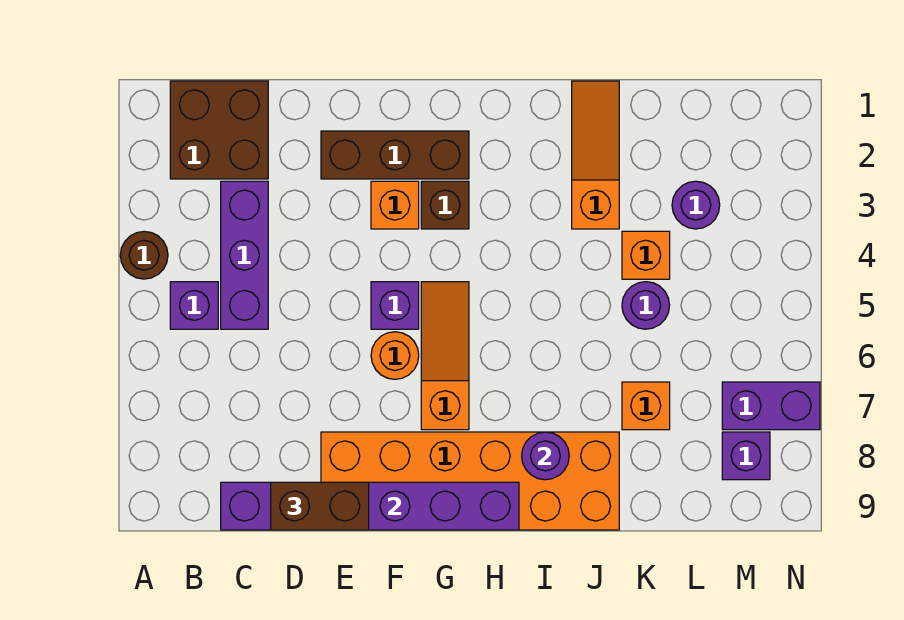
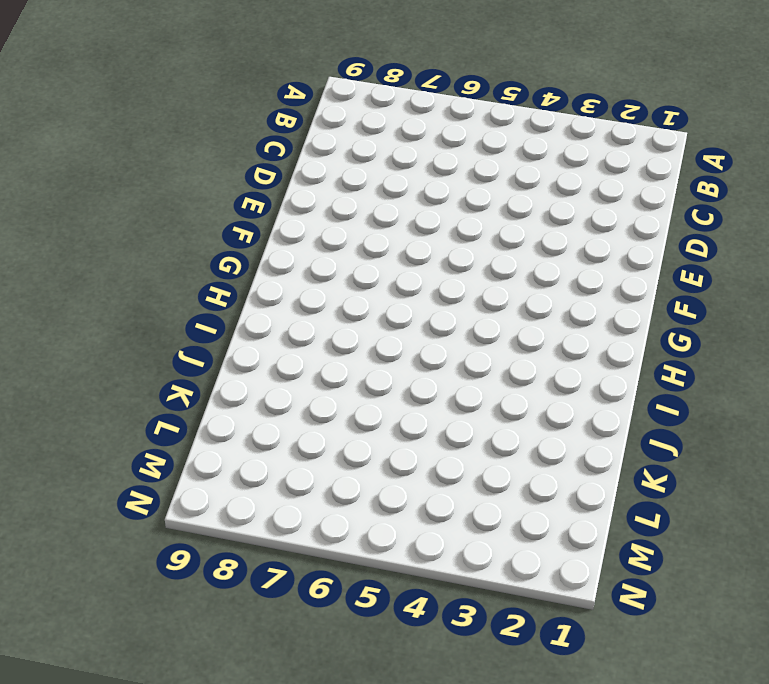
none -> brown round brick A4 level 1
none -> brown brick B1:C2 level 1
none -> purple brick B5 level 1

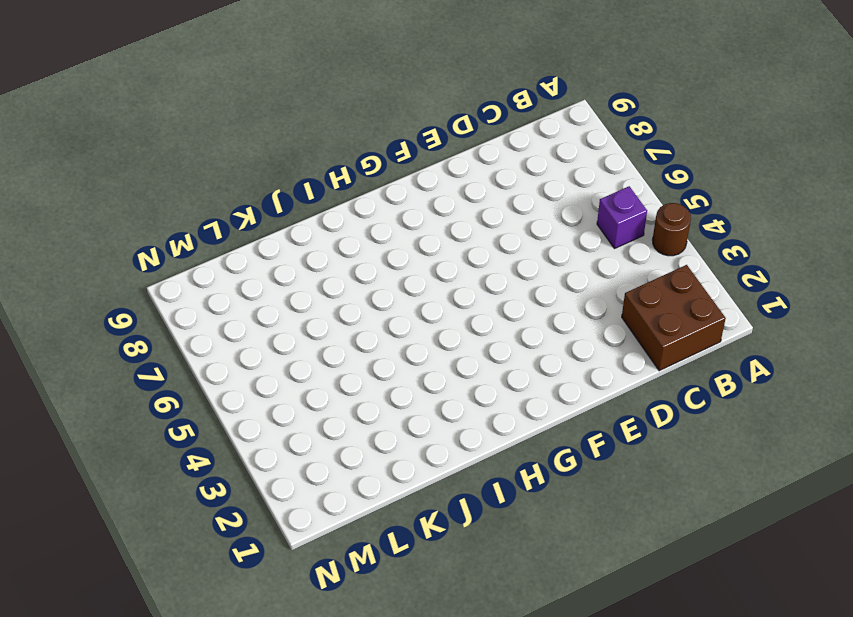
none -> purple brick C3:C5 level 1
none -> brown brick E2:G2 level 1
none -> orange brick E8:J9 level 1

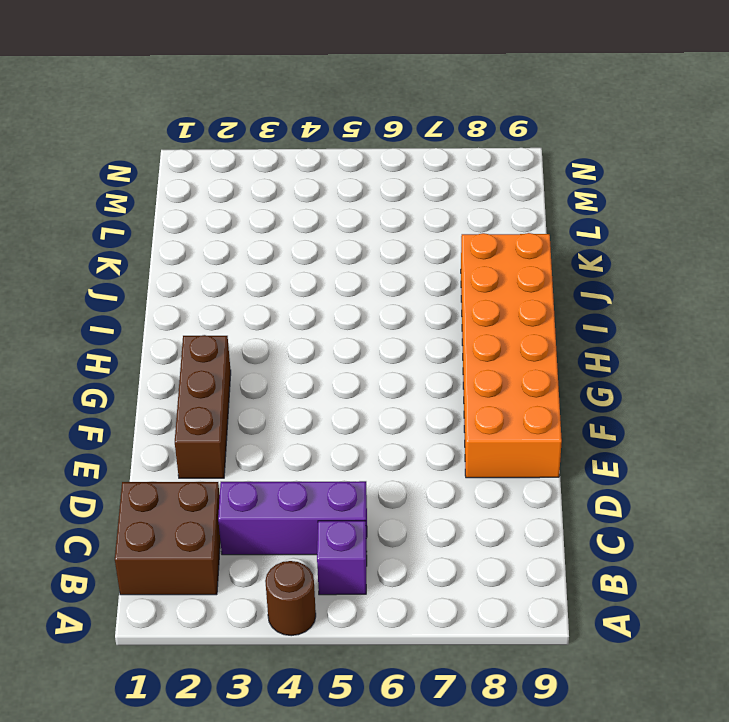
none -> orange brick F3 level 1
none -> purple brick F5 level 1
none -> orange round brick F6 level 1

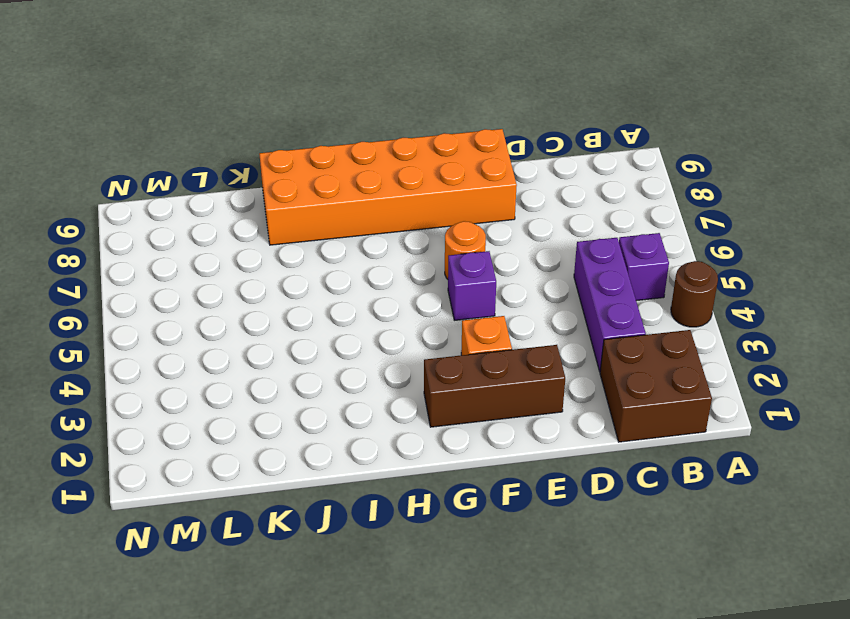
none -> brown brick G3 level 1
none -> orange slope G5:G7 level 1 top 7
none -> orange slope J1:J3 level 1 top 3

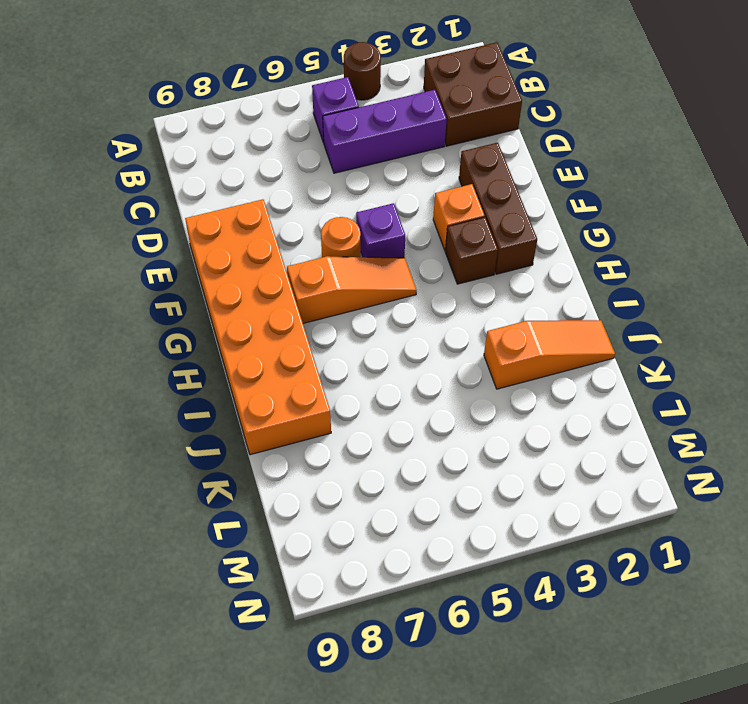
none -> orange brick K4 level 1
none -> purple round brick K5 level 1
none -> orange brick K7 level 1

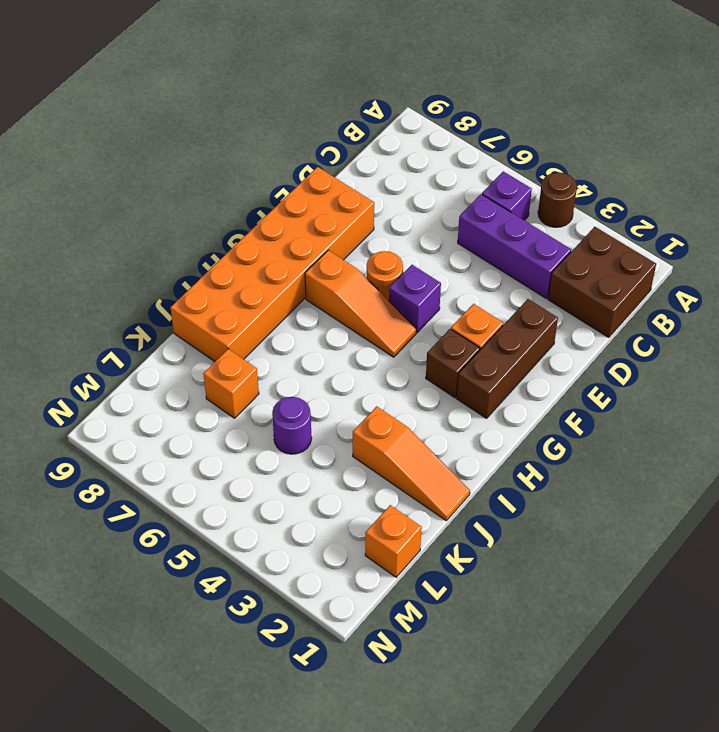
orange brick L1 level 1 -> orange brick K4 level 1
none -> purple round brick L3 level 1
none -> purple brick M7:N7 level 1
none -> purple brick M8 level 1

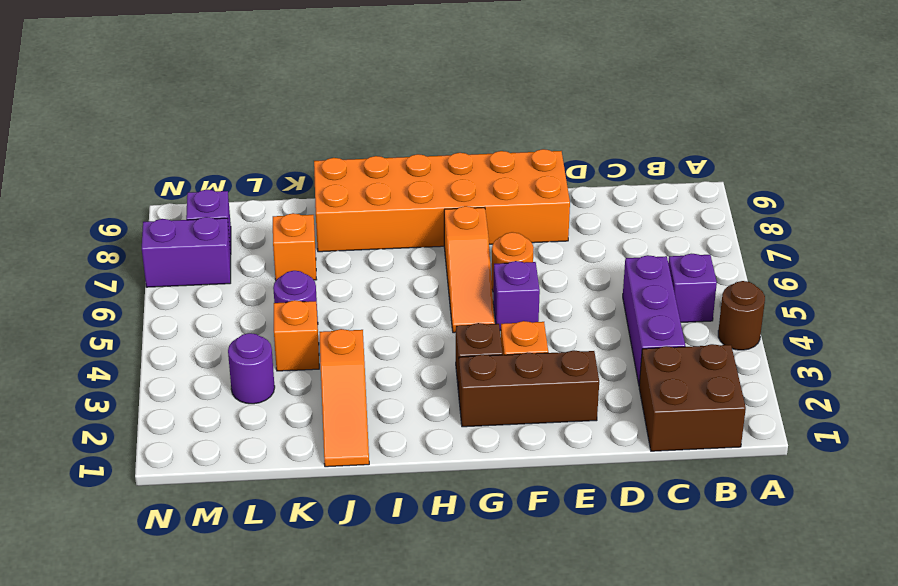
none -> purple brick C9:H9 level 2
none -> purple round brick I8 level 2
none -> brown brick D9:E9 level 3

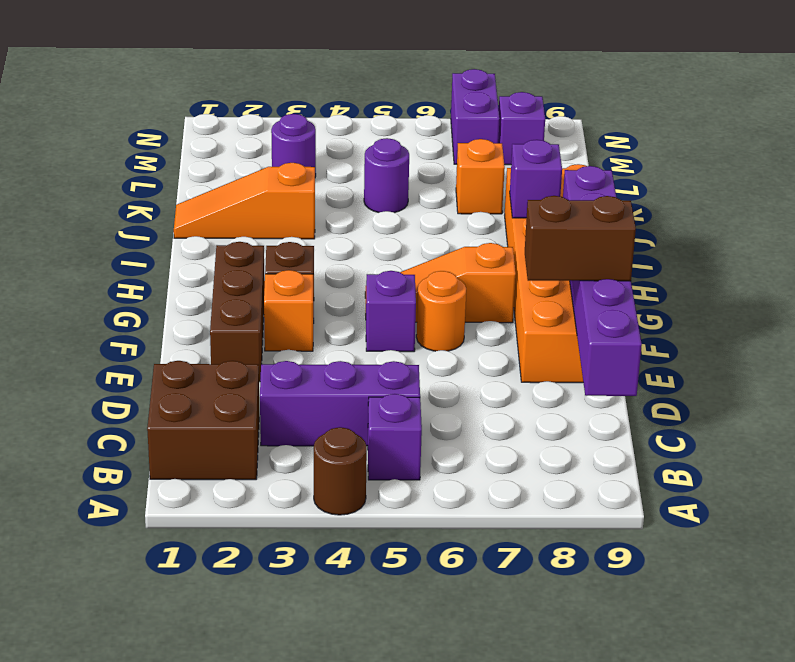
brown brick E8:E9 level 3 -> brown brick D9:E9 level 3
purple brick I8 level 2 -> purple round brick I8 level 2
none -> orange brick K4 level 1

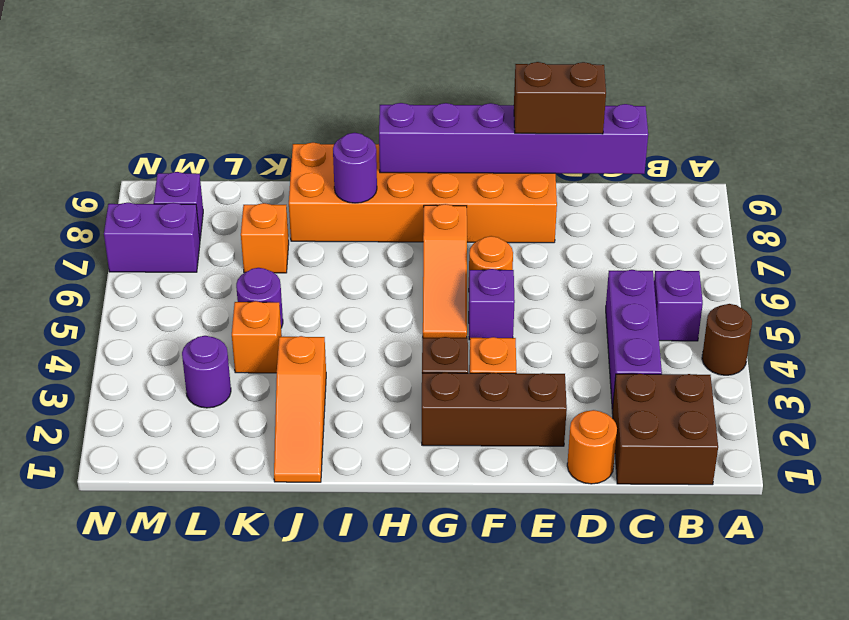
orange round brick D1 level 1 -> none

